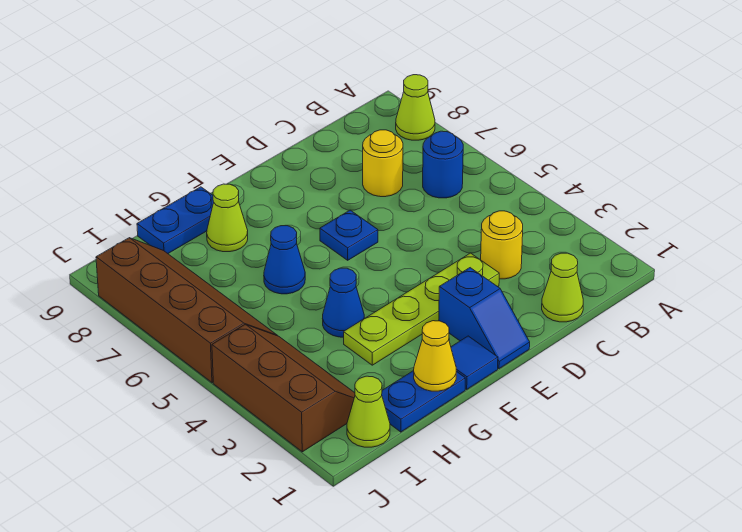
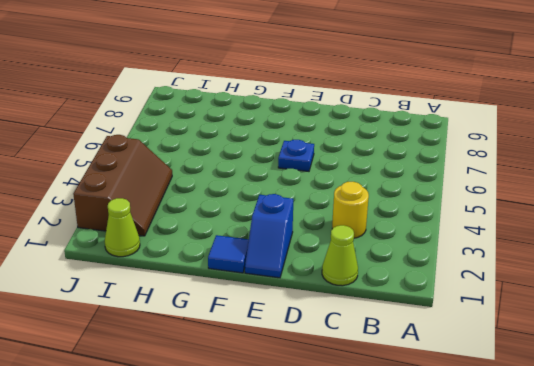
none -> lime cone A8 level 1
none -> blue round brick B6 level 1
none -> yellow round brick C7 level 1

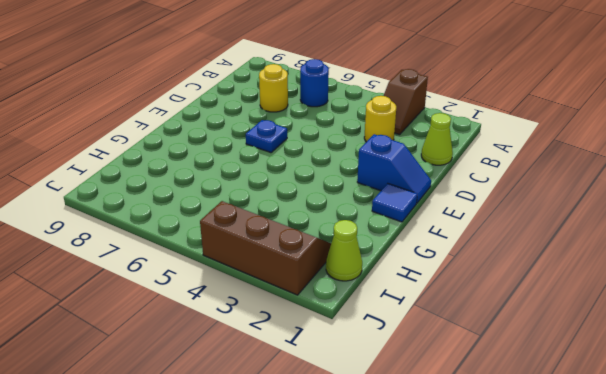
brown slope A3:B3 level 1 top A -> none
none -> lime cone A8 level 1
none -> lime plate D3:G3 level 1
none -> blue plate G1:H1 level 1

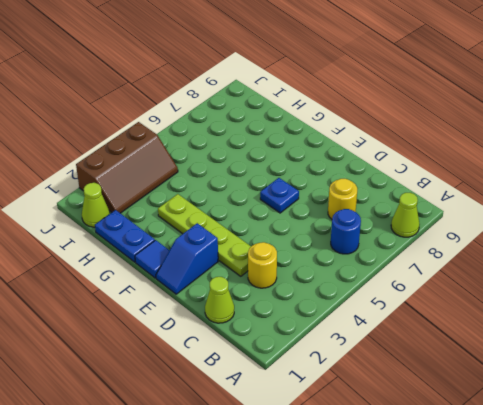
none -> blue cone G4 level 1
none -> blue cone G6 level 1
none -> lime cone G8 level 1

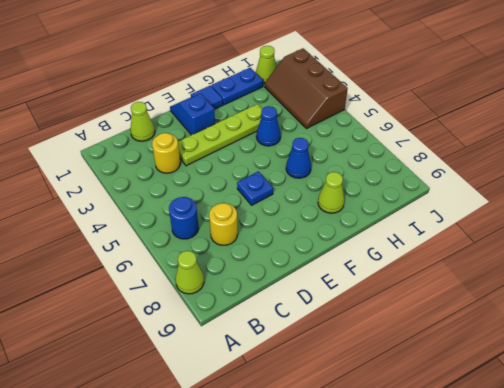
none -> blue plate G9:H9 level 1
none -> brown slope I5:J8 level 1 top J
none -> yellow cone G1 level 2

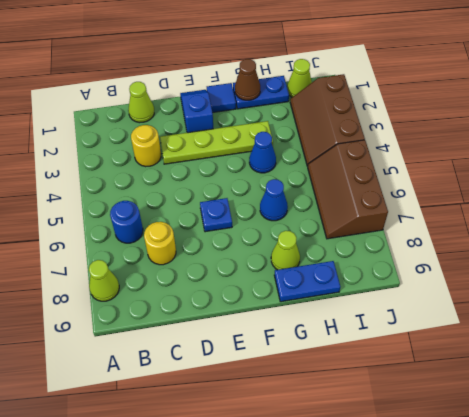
brown cone G1 level 2 -> yellow cone G1 level 2
brown slope I5:J7 level 1 top J -> brown slope I5:J8 level 1 top J

